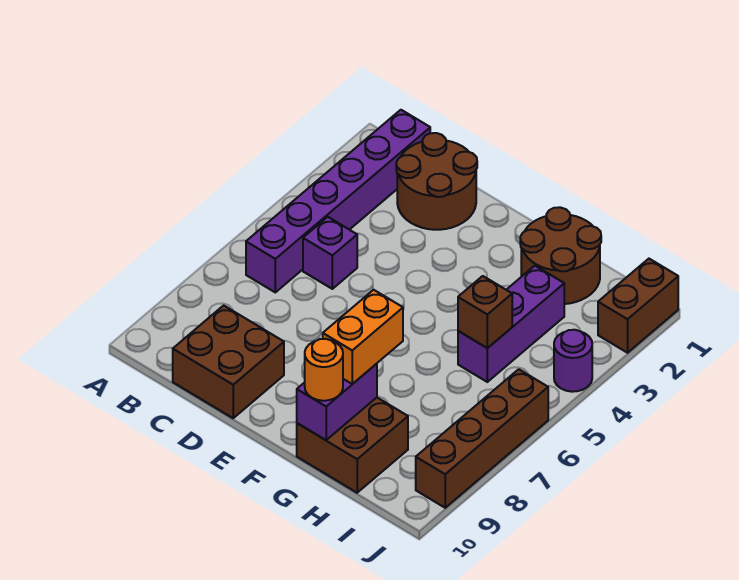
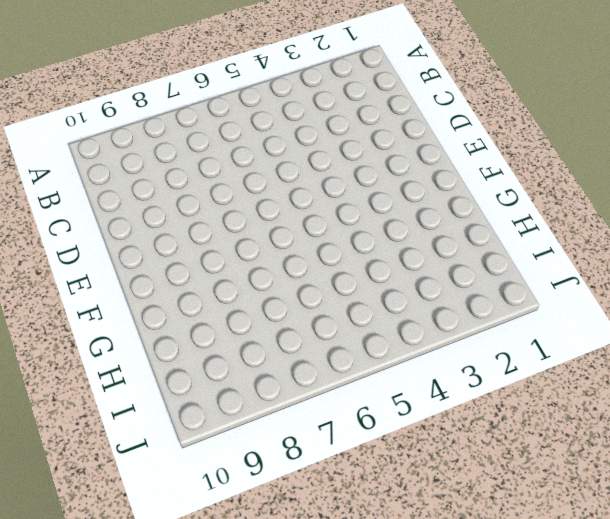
none -> purple brick B1:B6 level 1
none -> brown round brick C1:D2 level 1
none -> purple brick C5 level 1

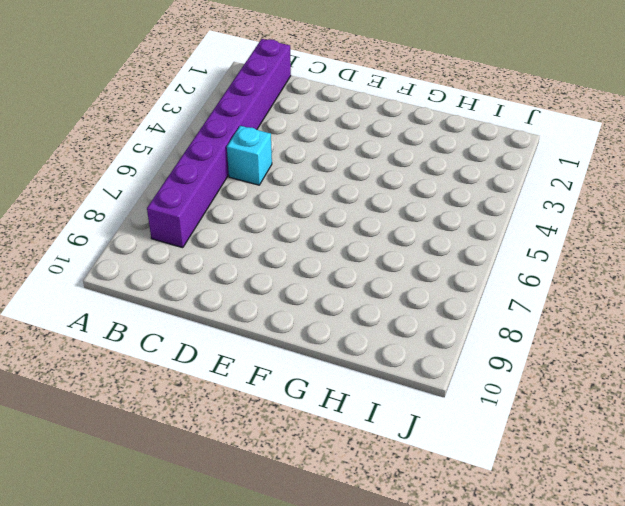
purple brick B1:B8 level 1 -> purple brick B1:B6 level 1
cyan brick C5 level 1 -> purple brick C5 level 1
none -> brown round brick C1:D2 level 1
none -> brown brick C9:D10 level 1
none -> brown round brick G1:H2 level 1

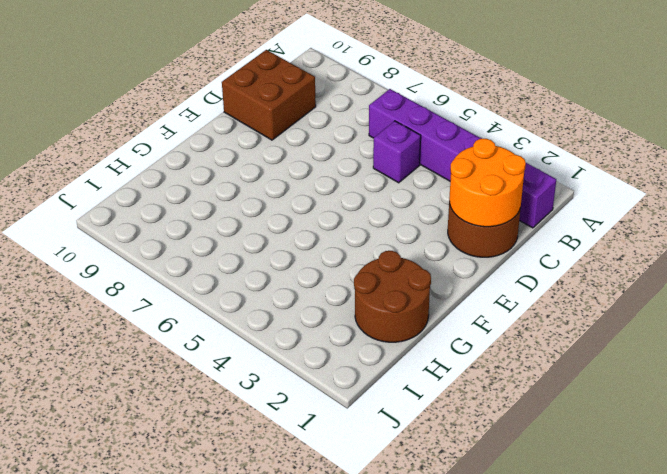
orange round brick C1:D2 level 2 -> none
none -> brown brick G9:H10 level 1
none -> purple brick H3:H5 level 1
none -> brown brick J1:J2 level 1

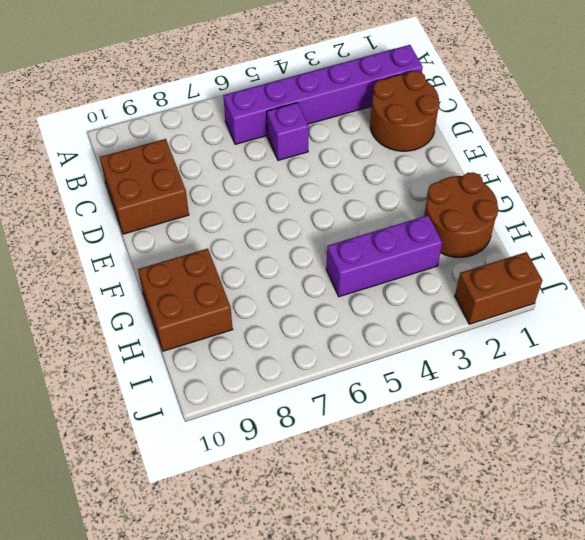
none -> purple round brick J4 level 1
none -> brown brick J6:J9 level 1
none -> purple brick G9:G10 level 2

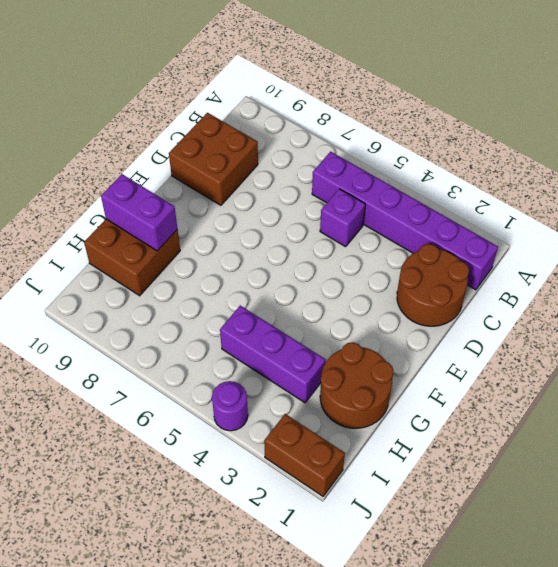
none -> brown brick J6:J9 level 1
none -> brown brick H5 level 2
none -> orange brick G8:G9 level 3

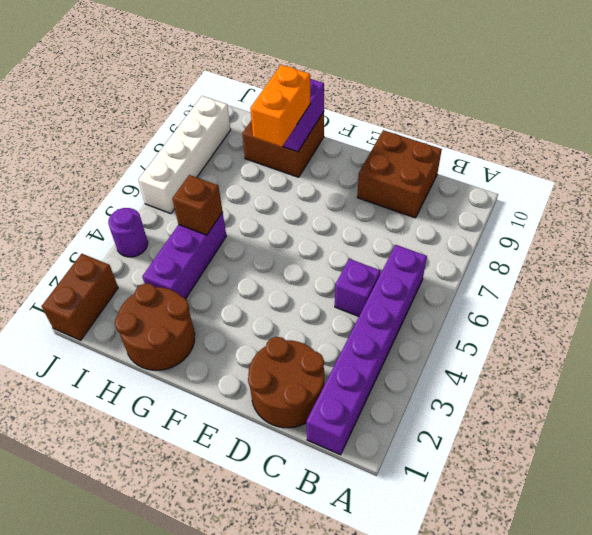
white brick J6:J9 level 1 -> brown brick J6:J9 level 1
none -> orange round brick G10 level 3

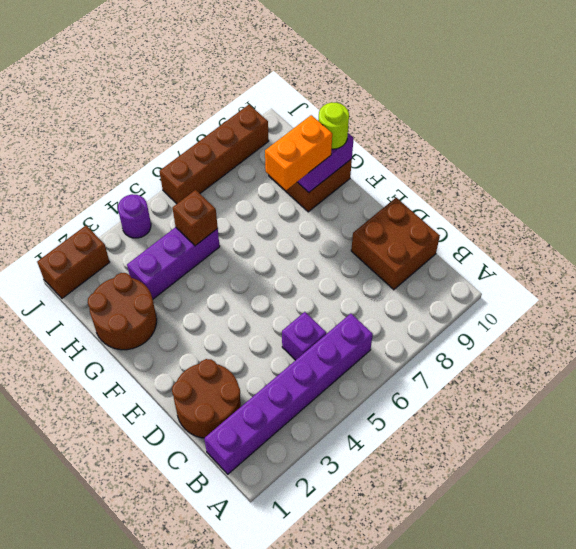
lime round brick G10 level 3 -> orange round brick G10 level 3

